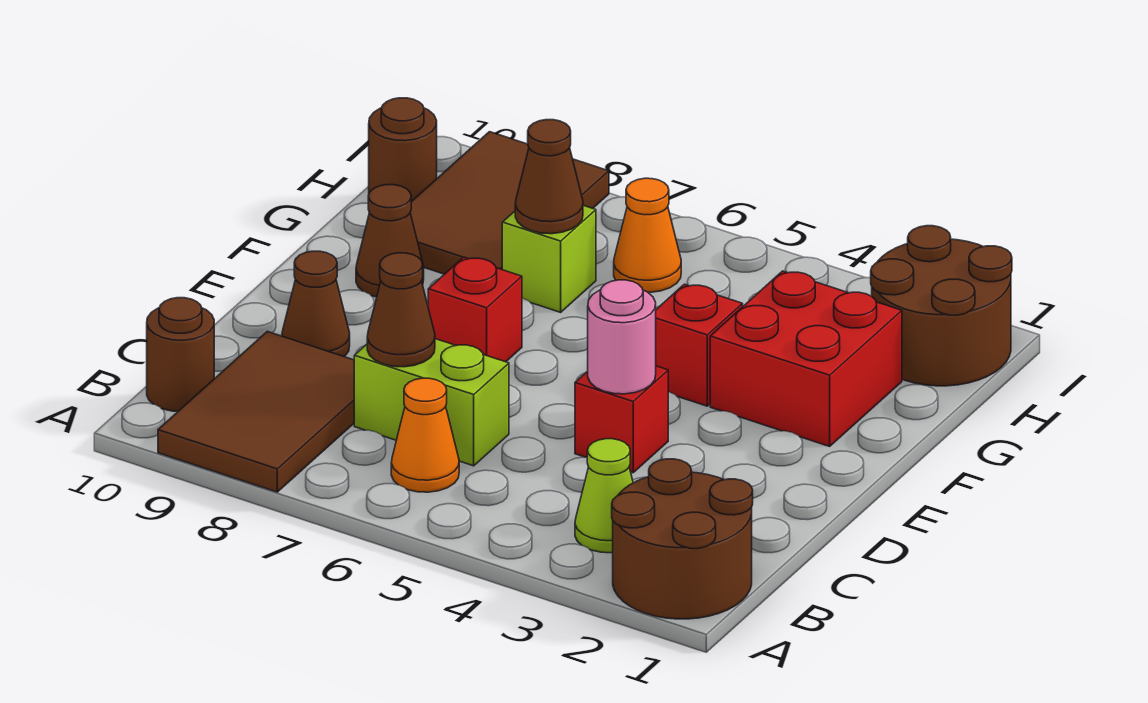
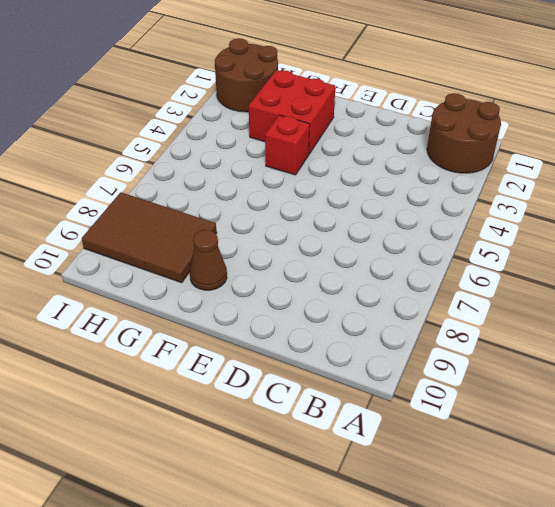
none -> brown tile A8:C9 level 1
none -> lime cone B3 level 1
none -> orange cone B6 level 1

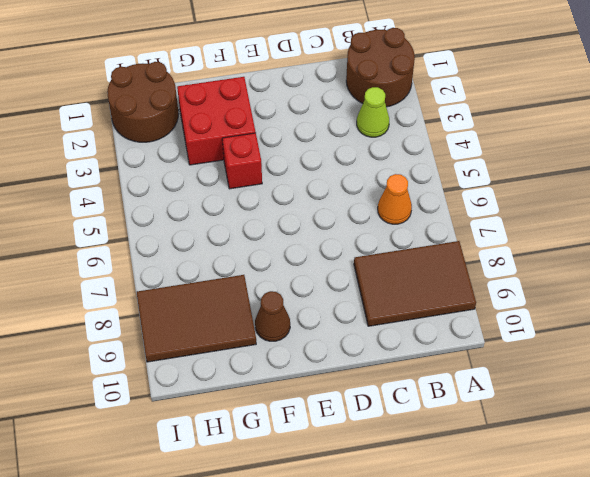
none -> brown round brick B10 level 1
none -> lime brick C6:C7 level 1
none -> red brick D4 level 1

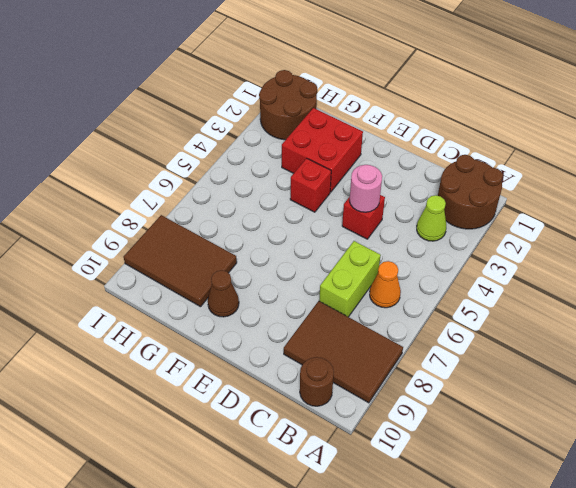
none -> brown cone D9 level 1
none -> red brick E7 level 1
none -> lime brick G7 level 1

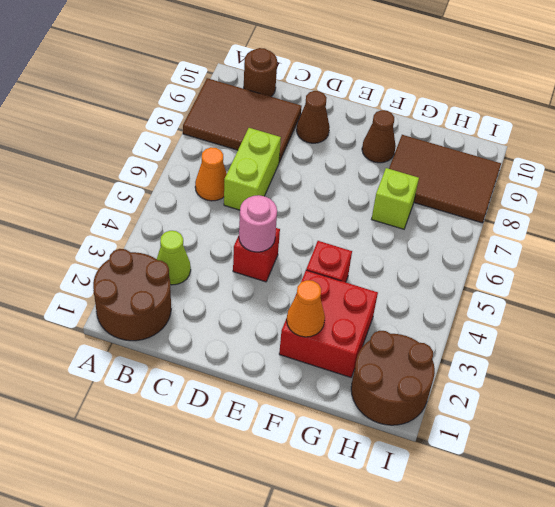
orange cone F2 level 2 -> orange cone H6 level 1
none -> red brick E7 level 1
none -> brown round brick H10 level 1
none -> brown cone C7 level 2

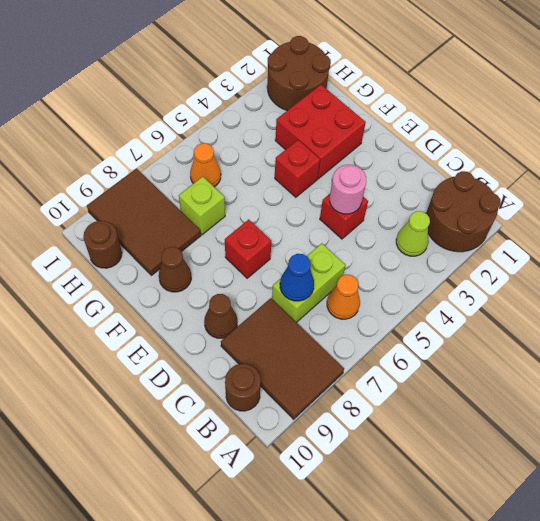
blue cone C7 level 2 -> brown cone C7 level 2
none -> brown cone G7 level 2

